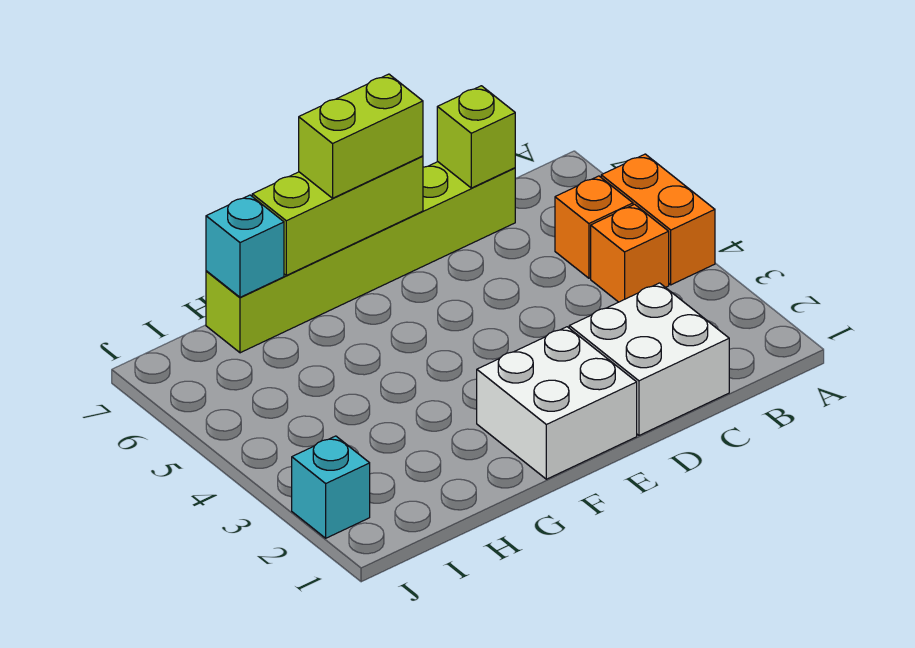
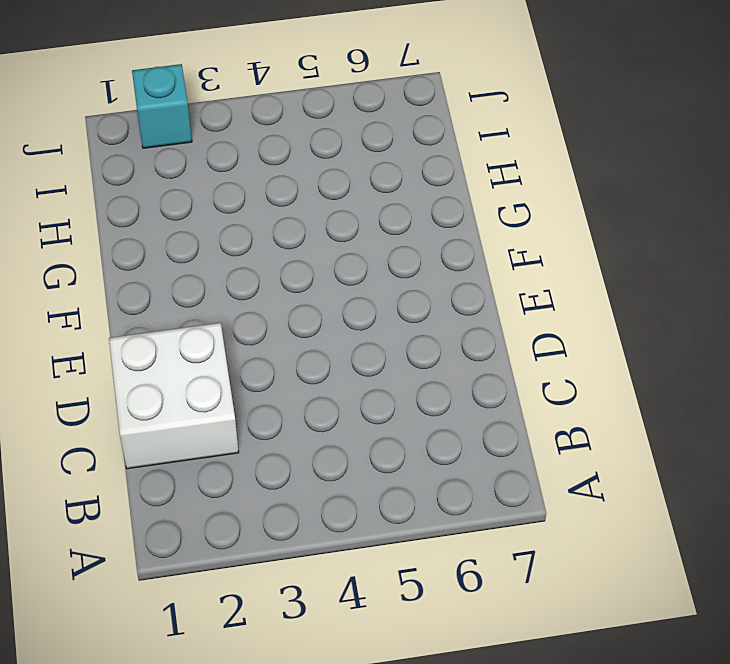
none -> orange brick A4:A5 level 1
none -> orange brick B4 level 1

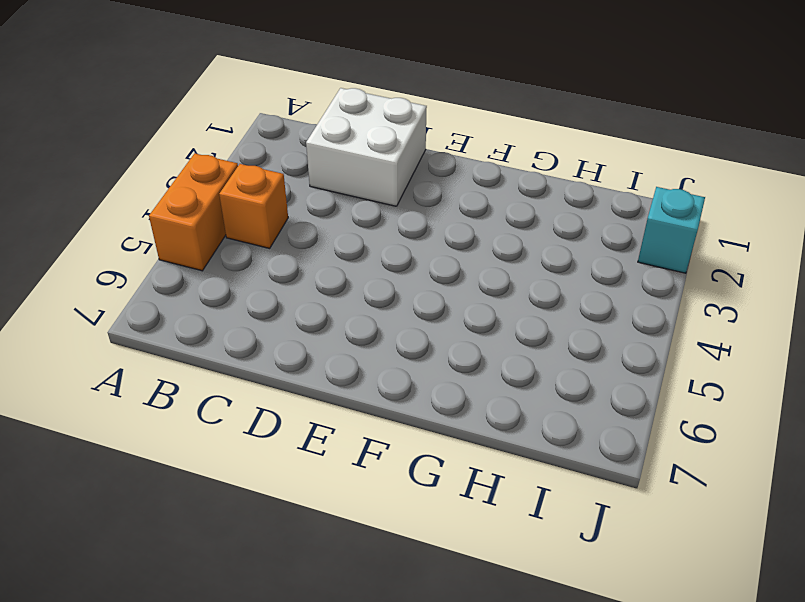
none -> orange brick B5 level 1
none -> lime brick C7:H7 level 1

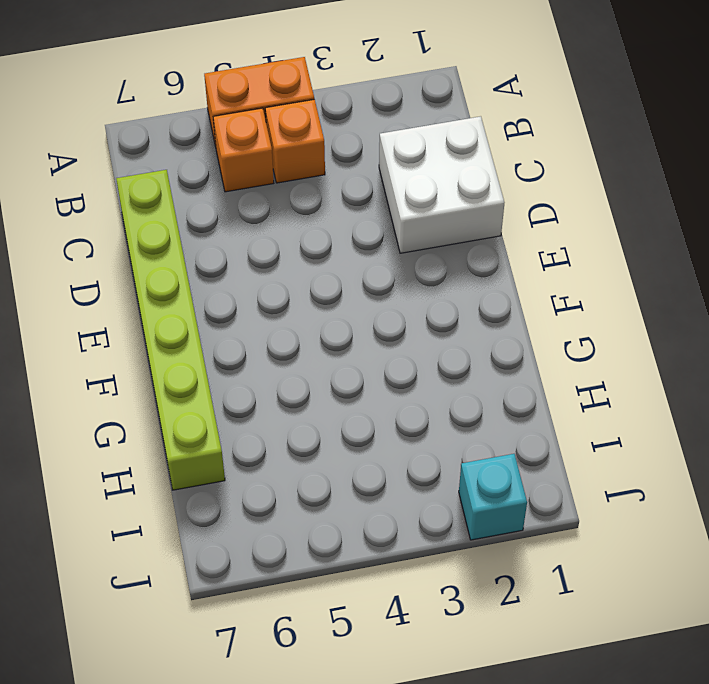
none -> white brick E1:F2 level 1
none -> lime brick C7 level 2

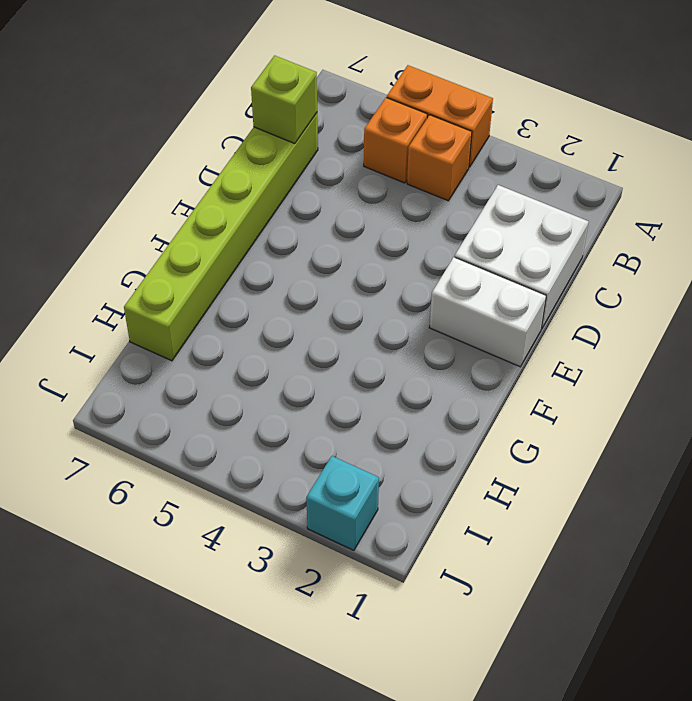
white brick E1:E2 level 1 -> white brick E1:F2 level 1
none -> lime brick E7:G7 level 2
none -> cyan brick H7 level 2

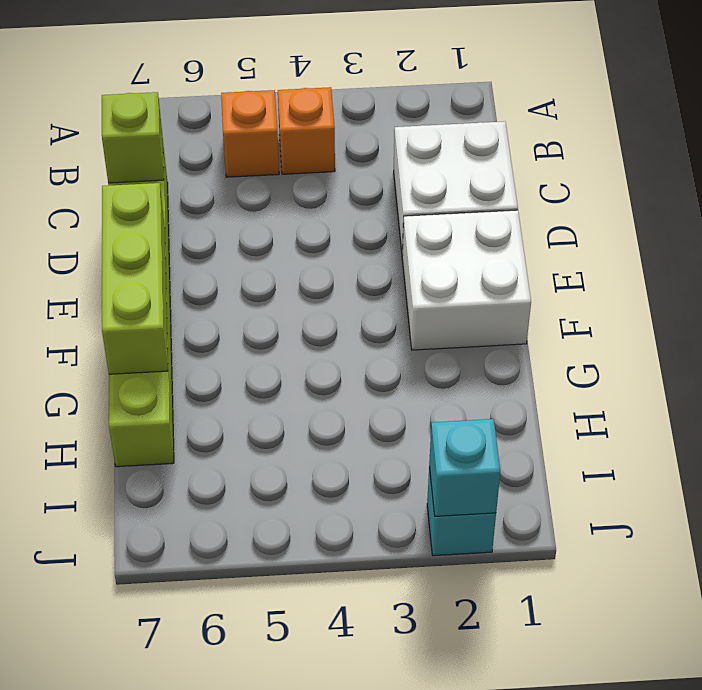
cyan brick J2 level 2 -> cyan brick H7 level 2
none -> orange brick A4:A5 level 1
none -> lime brick E7:F7 level 3

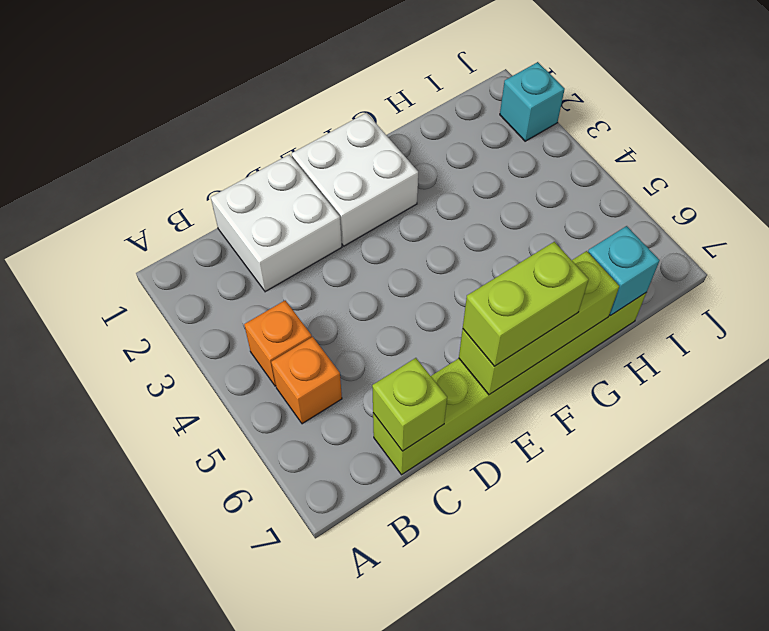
none -> orange brick A4:A5 level 1

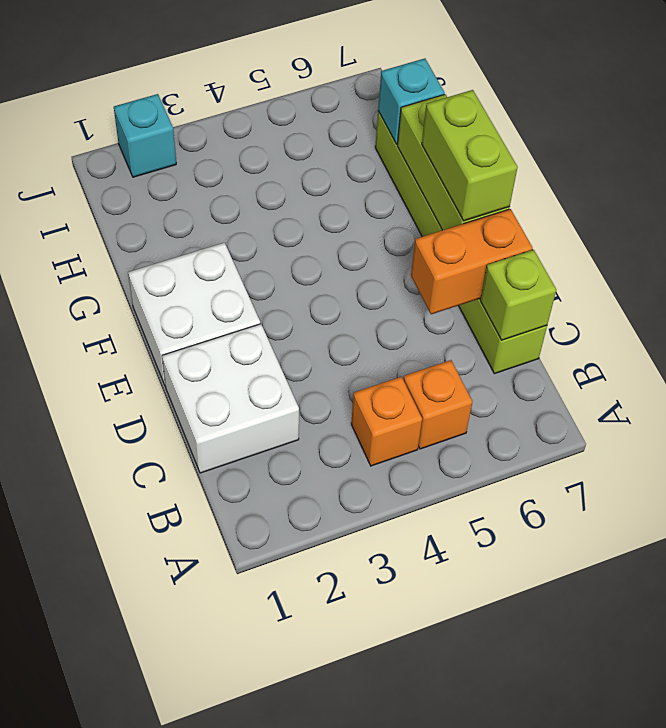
orange brick D6:D7 level 2 -> orange brick A4:A5 level 1

